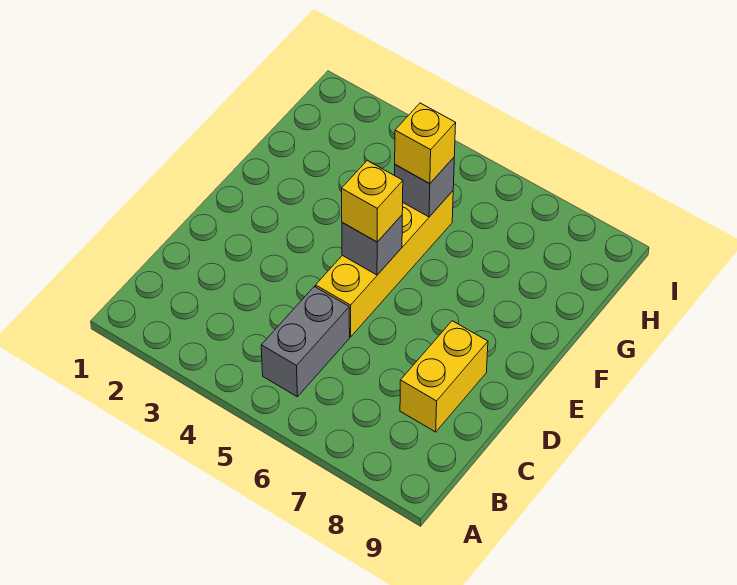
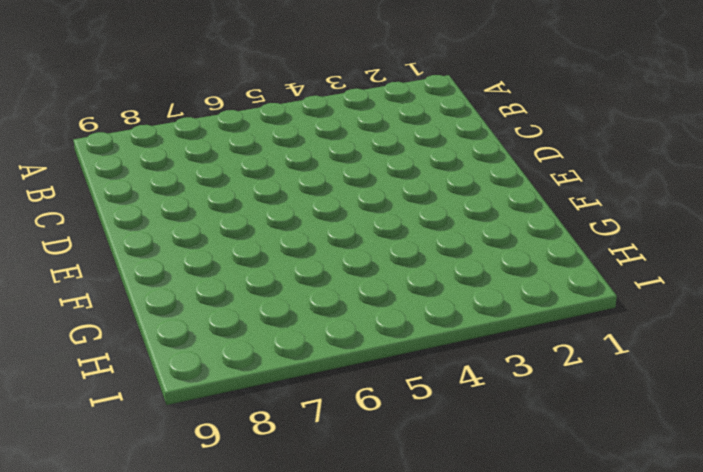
none -> grey brick B5:C5 level 1
none -> yellow brick C8:D8 level 1

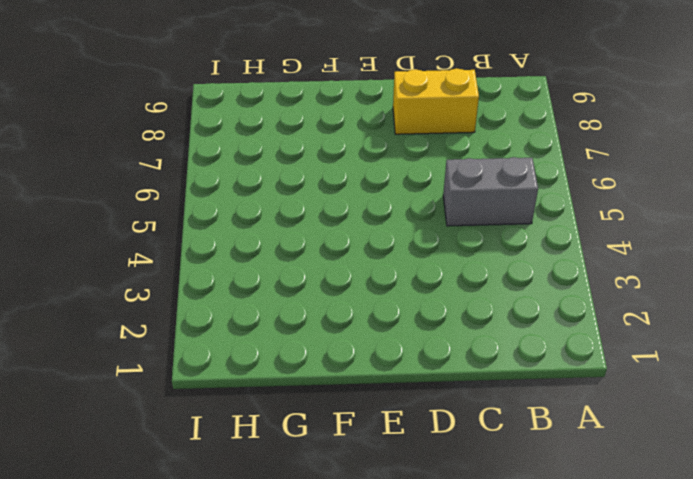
none -> yellow brick D5:G5 level 1
none -> grey brick E5 level 2

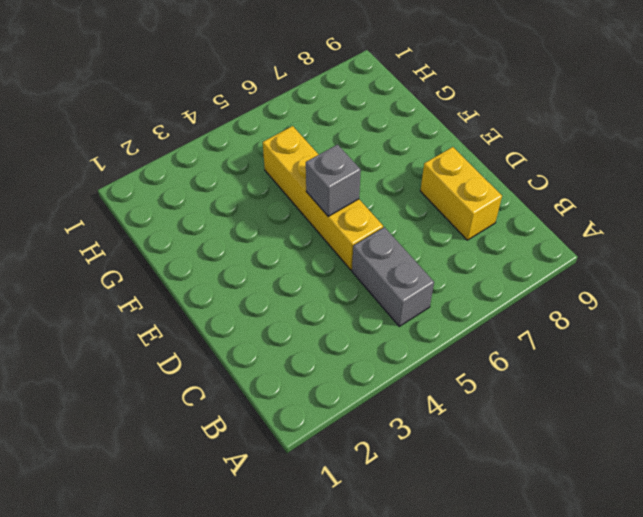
none -> grey brick G5 level 2
none -> yellow brick E5 level 3

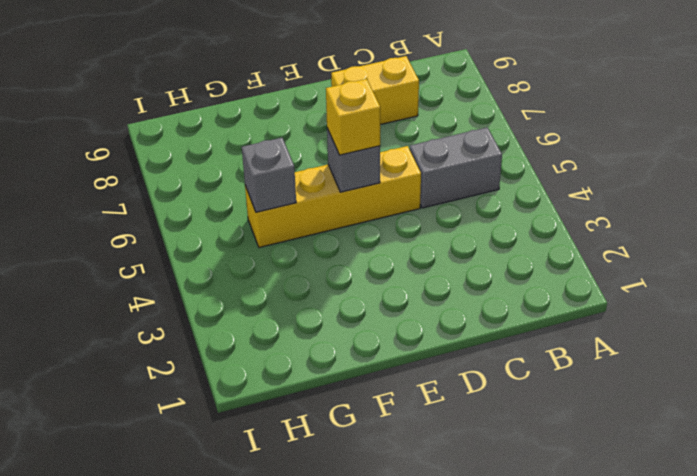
none -> yellow brick G5 level 3

